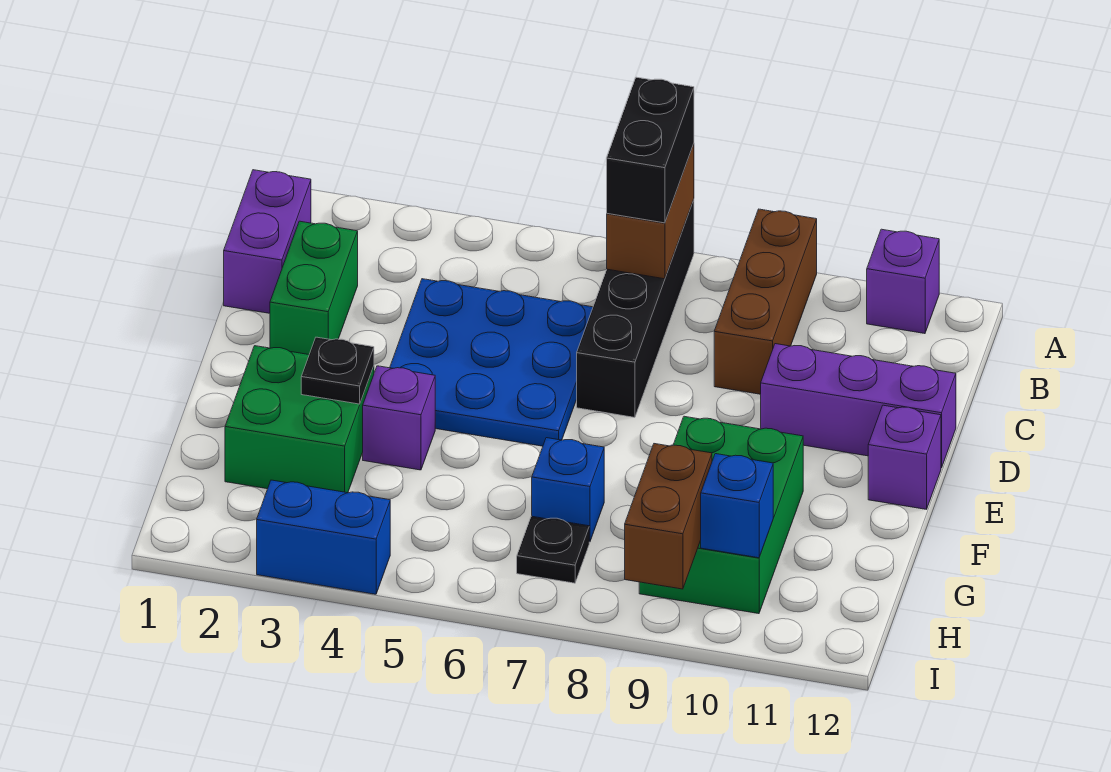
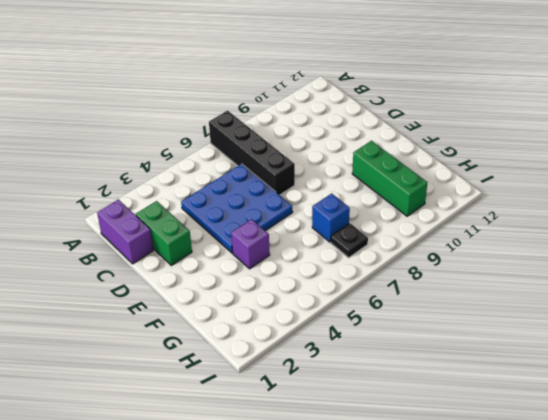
green brick F10:H10 level 1 -> green brick F9:H10 level 1
none -> brown brick A9:C9 level 1
none -> purple brick A11 level 1
none -> purple brick D10:D12 level 1

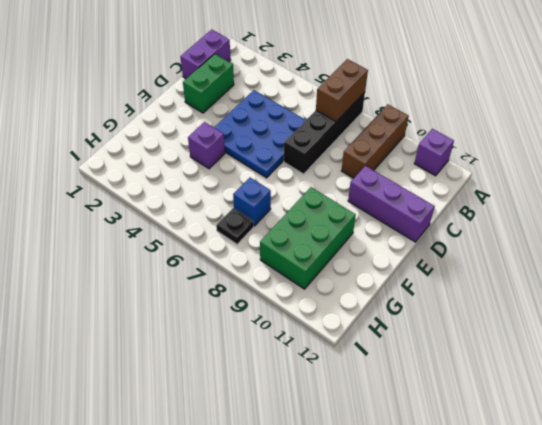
none -> purple brick E12 level 1
none -> green brick F2:G3 level 1
none -> blue brick I3:I4 level 1

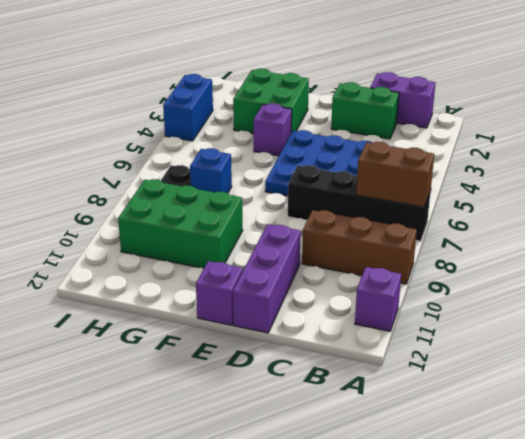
none -> black plate F3 level 2
none -> brown brick H9:I9 level 2
none -> blue brick H10 level 2

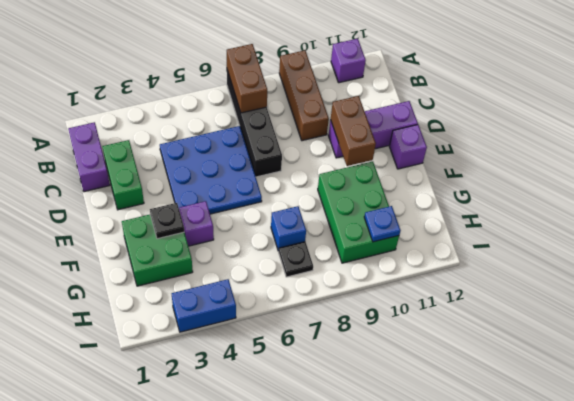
brown brick D10:E10 level 2 -> brown brick H9:I9 level 2
blue plate H10 level 2 -> blue brick H10 level 2
none -> black brick A7:B7 level 3

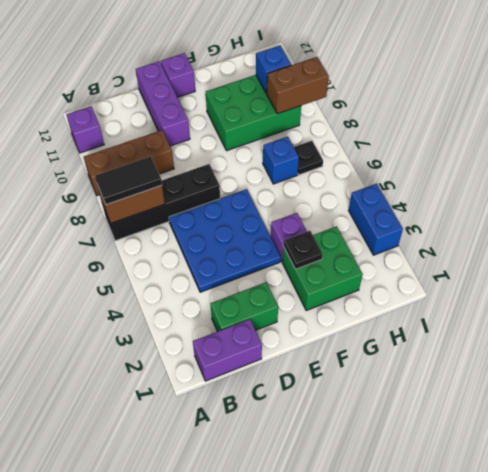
black tile A7:B7 level 3 -> black brick A7:B7 level 3

